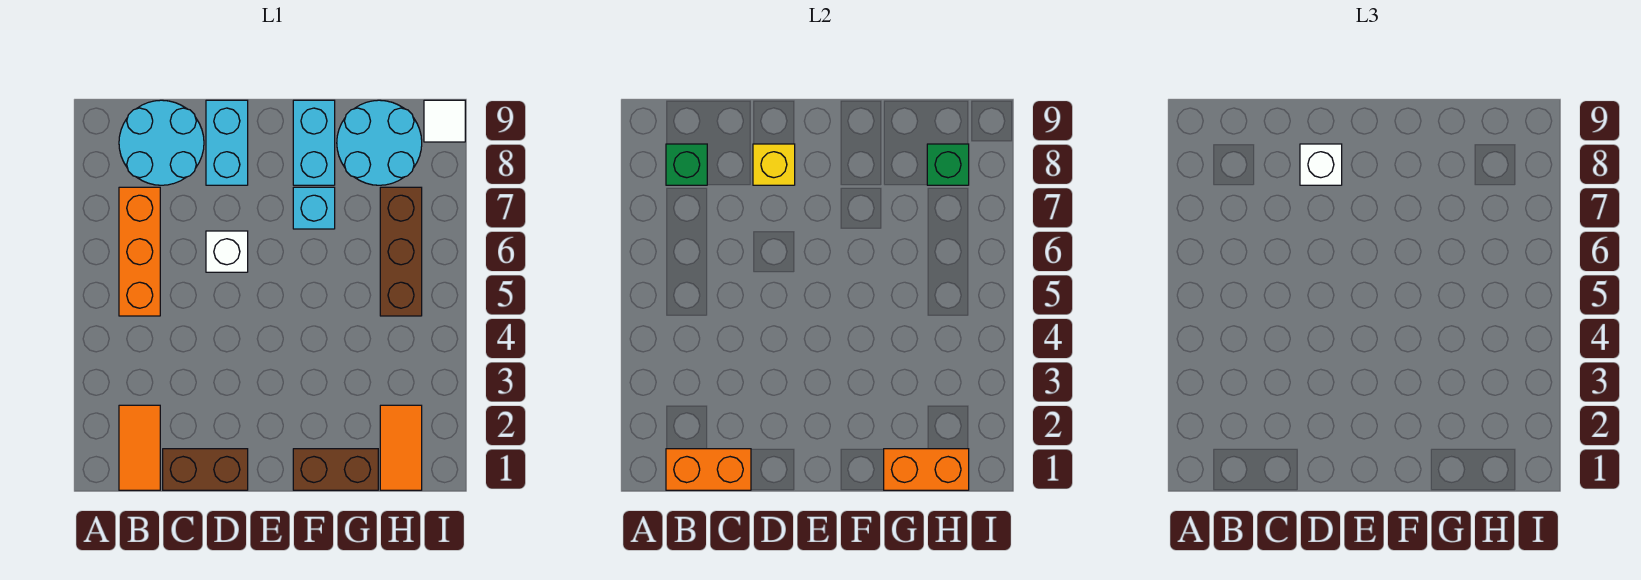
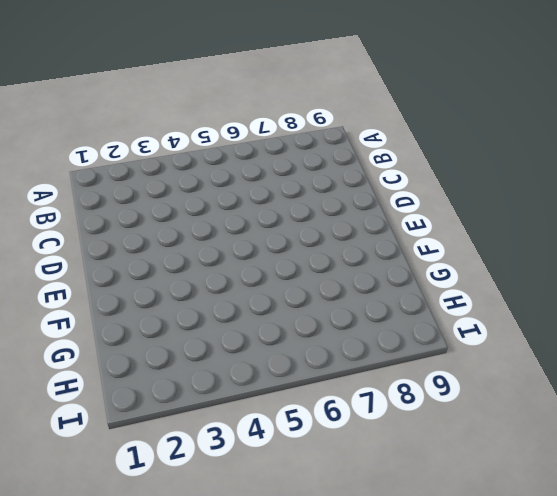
none -> orange tile B1:B2 level 1
none -> orange brick B5:B7 level 1
none -> cyan round brick B8:C9 level 1

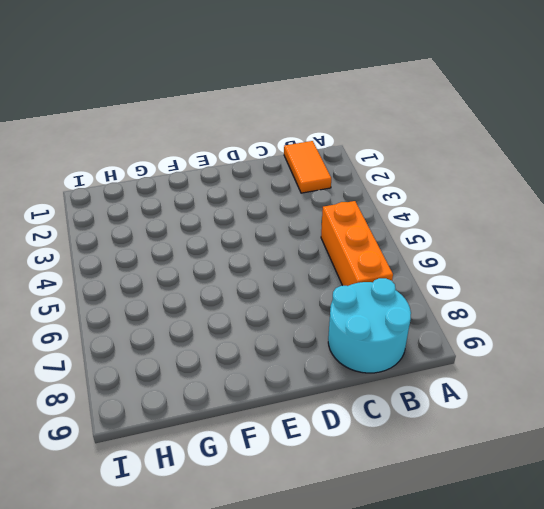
none -> brown brick C1:D1 level 1
none -> white brick D6 level 1
none -> cyan brick D8:D9 level 1

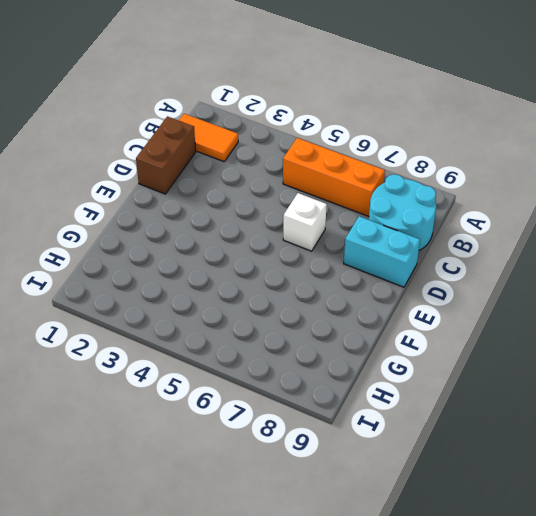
none -> brown brick F1:G1 level 1
none -> cyan brick F7 level 1
none -> cyan brick F8:F9 level 1

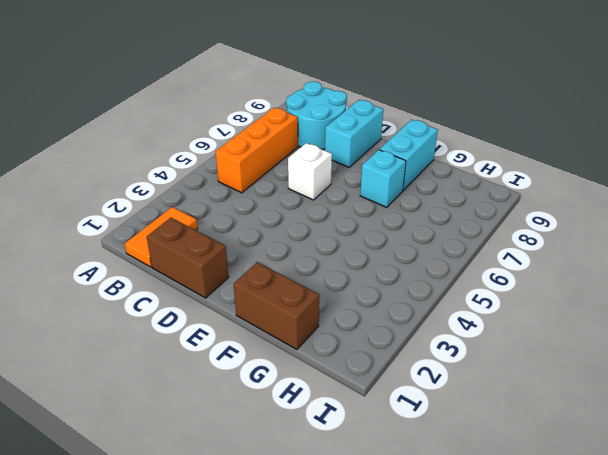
none -> cyan round brick G8:H9 level 1
none -> orange tile H1:H2 level 1
none -> brown brick H5:H7 level 1

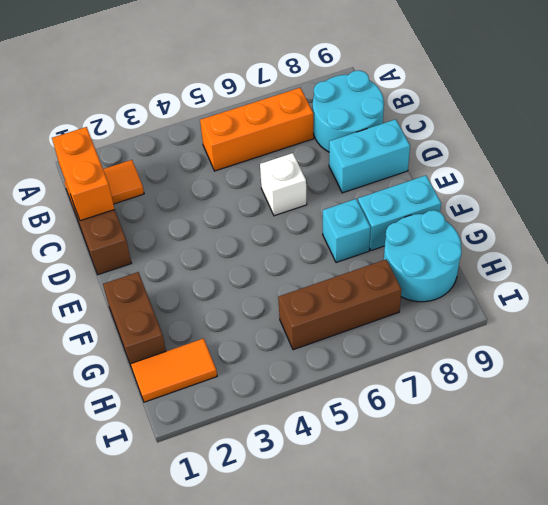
none -> white tile I9 level 1
none -> green brick B8 level 2
none -> yellow brick D8 level 2

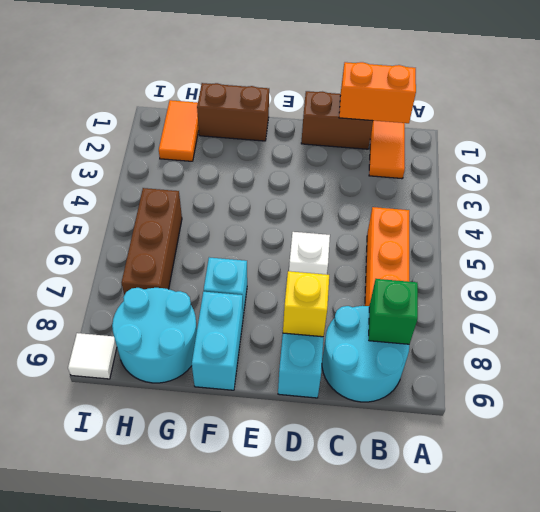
none -> orange brick G1:H1 level 2
none -> green brick H8 level 2
none -> white brick D8 level 3

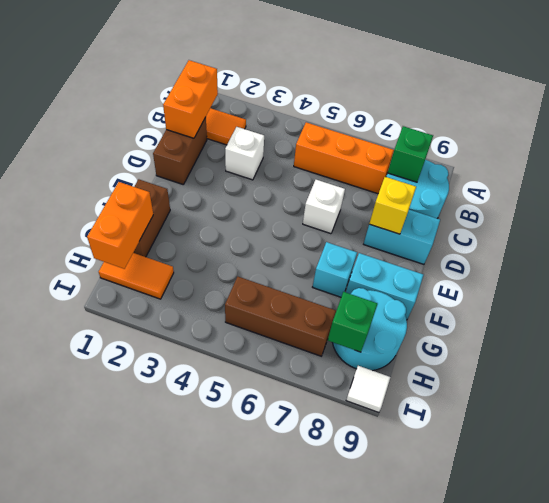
white brick C3 level 1 -> white brick D8 level 3

